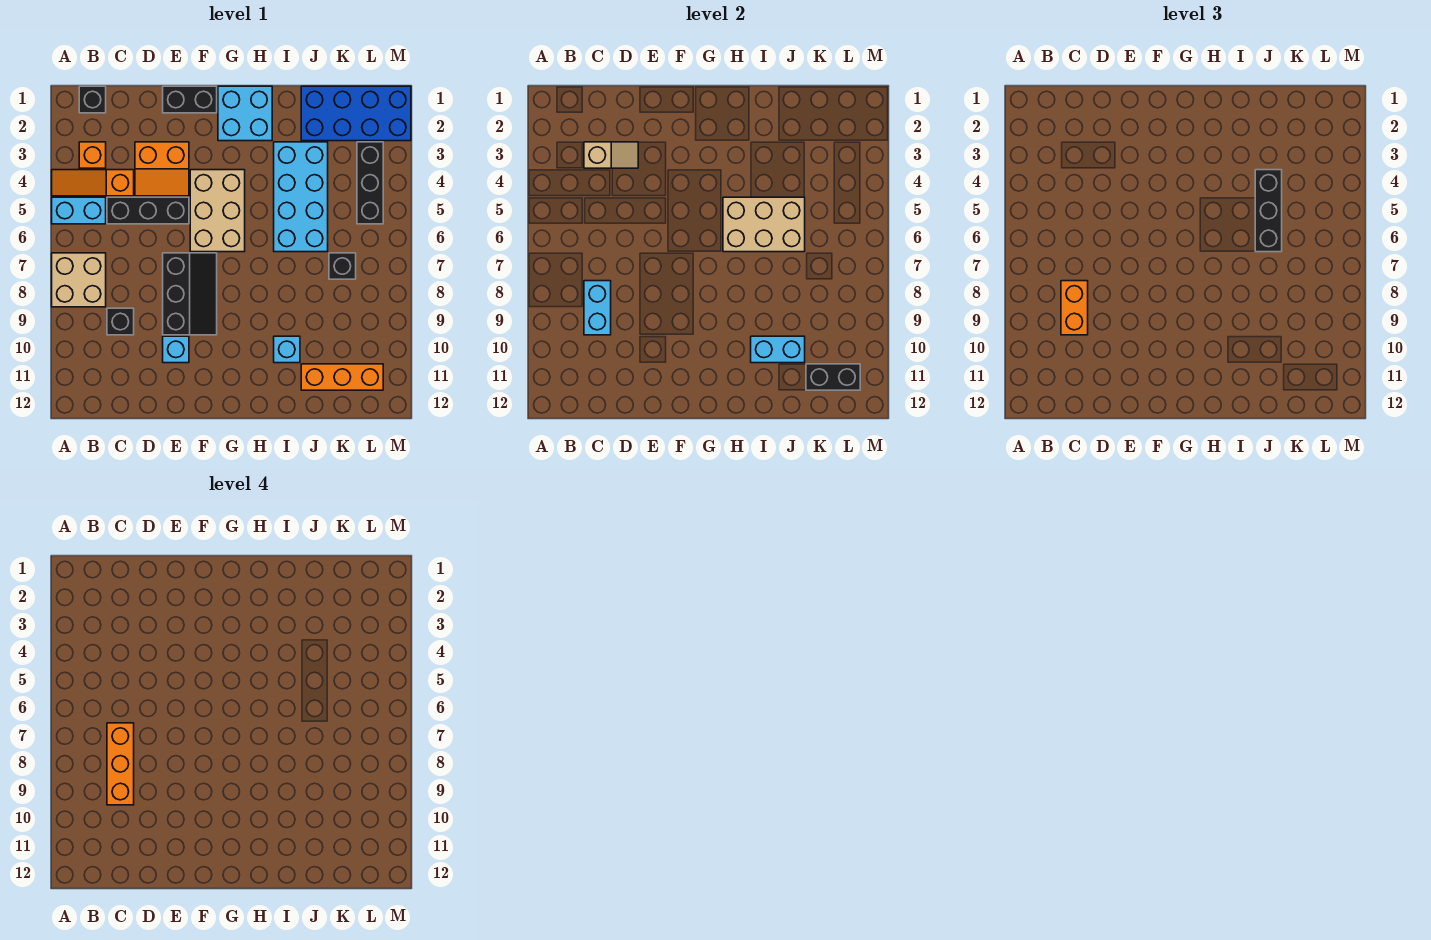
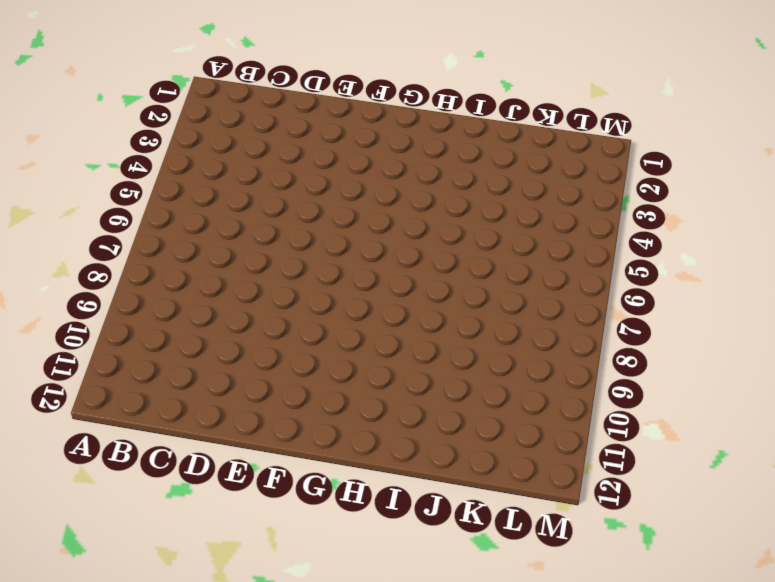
none -> orange slope A4:C4 level 1 top C
none -> cyan brick A5:B5 level 1
none -> tan brick A7:B8 level 1

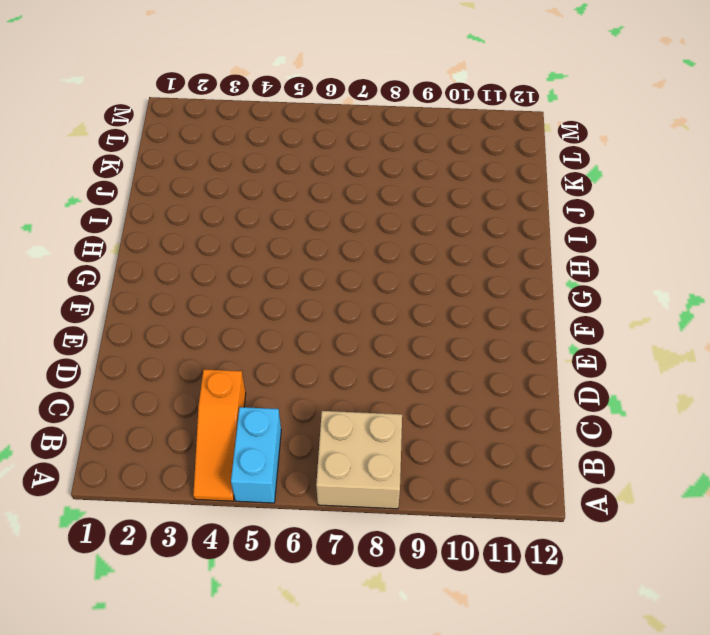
none -> black brick B1 level 1
none -> orange brick B3 level 1
none -> black brick C5:E5 level 1

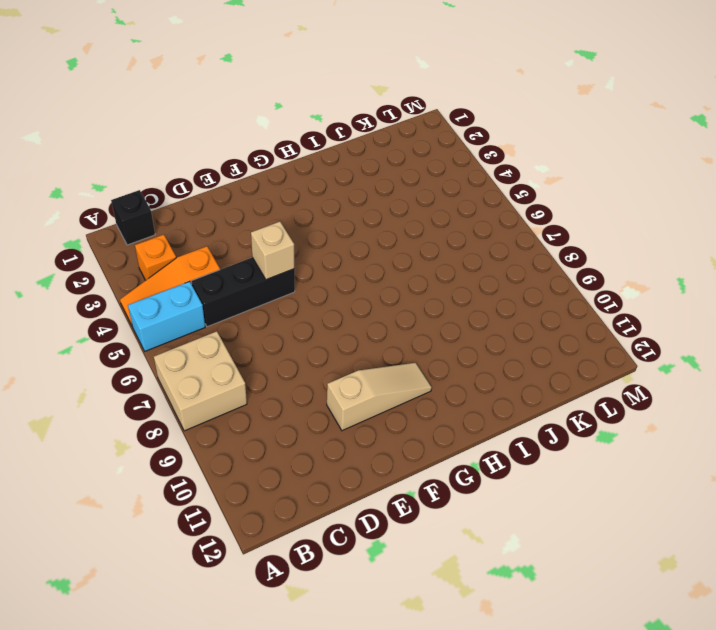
tan brick E5 level 2 -> none
tan slope E10:G10 level 1 top E -> cyan brick E10 level 1
none -> black brick C9 level 1
none -> orange slope D3:E4 level 1 top 3
none -> black brick E1:F1 level 1

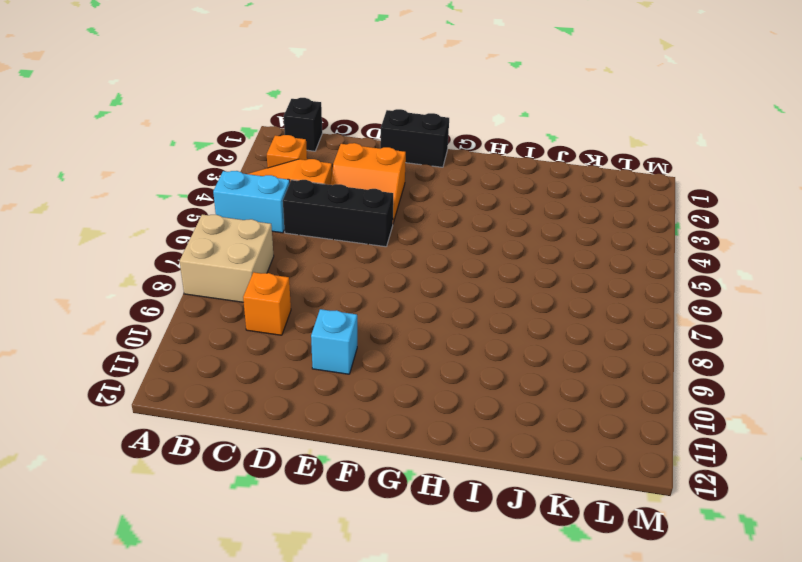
orange brick C9 level 1 -> black brick C9 level 1
none -> black slope E7:F9 level 1 top E
none -> tan brick F4:G6 level 1
none -> cyan brick G1:H2 level 1

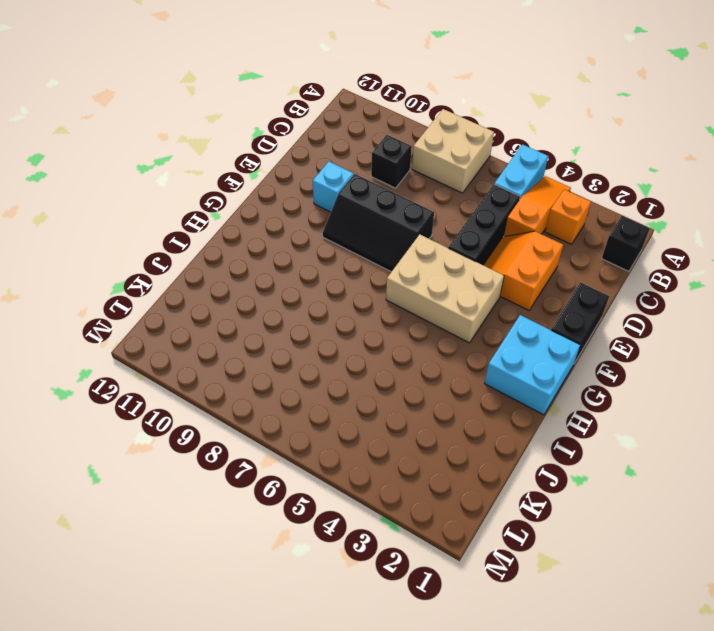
none -> cyan brick I3:J6 level 1
none -> cyan brick I10 level 1
none -> blue brick J1:M2 level 1

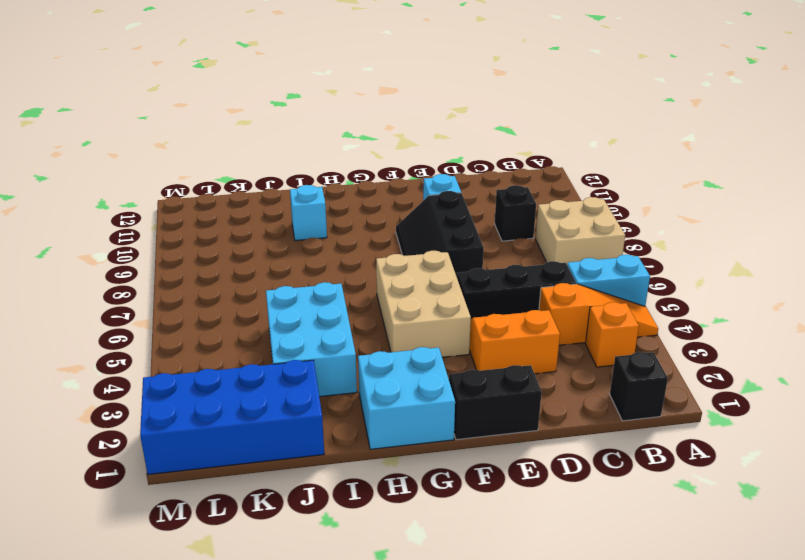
cyan brick I3:J5 level 1 -> cyan brick I3:J6 level 1
none -> orange brick J11:L11 level 1
none -> black brick K7 level 1
none -> black brick L3:L5 level 1

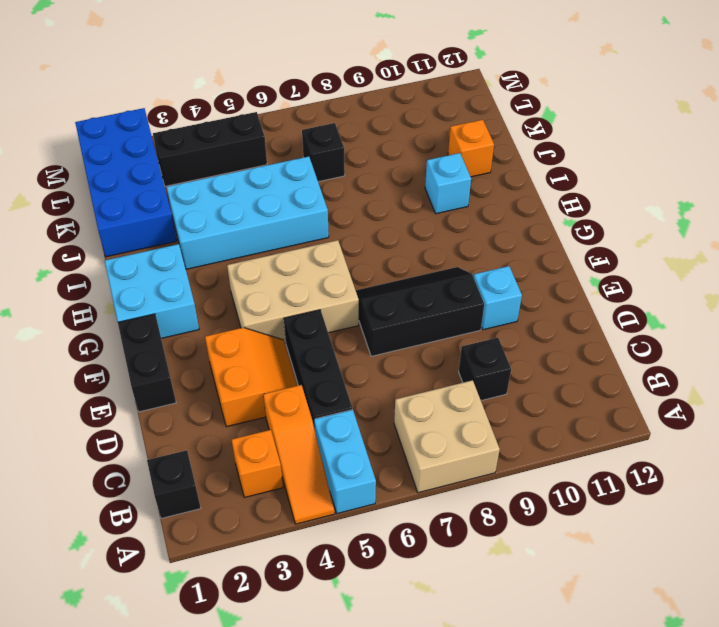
orange brick J11 level 1 -> orange brick J11:L11 level 1
none -> tan slope C3:D3 level 2 top C
none -> cyan brick C8:C9 level 2
none -> tan brick H5:J6 level 2

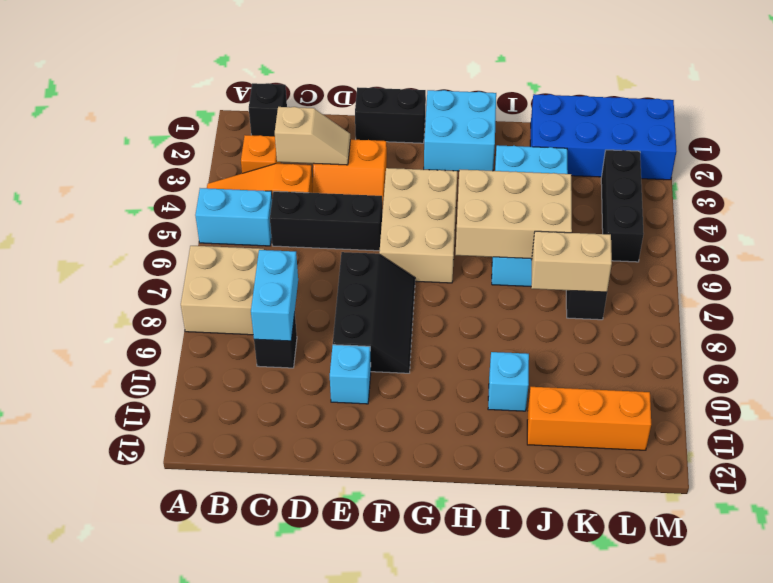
tan brick J7:K7 level 2 -> none
none -> cyan brick I10:J10 level 2
none -> black brick K11:L11 level 2
none -> orange brick C8:C9 level 3

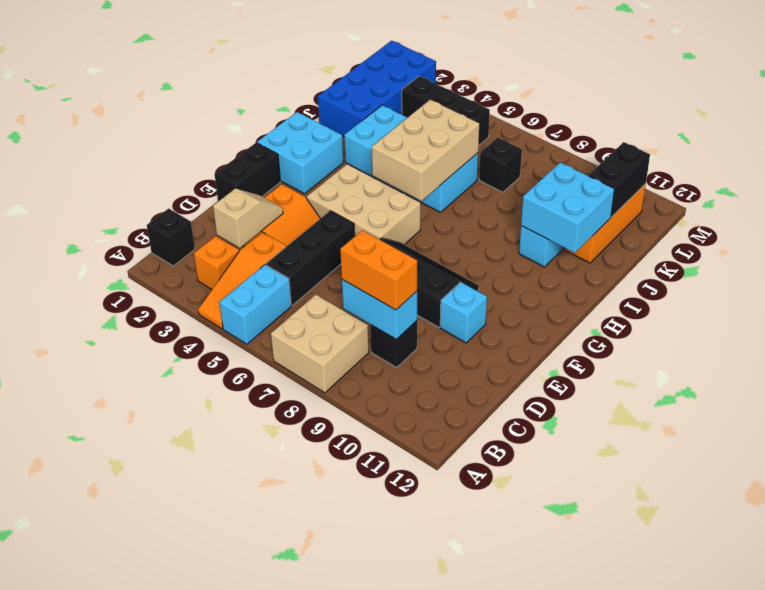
cyan brick I10:J11 level 2 -> cyan brick I10:J10 level 2
none -> black brick J4:J6 level 3
none -> orange brick C7:C9 level 4

